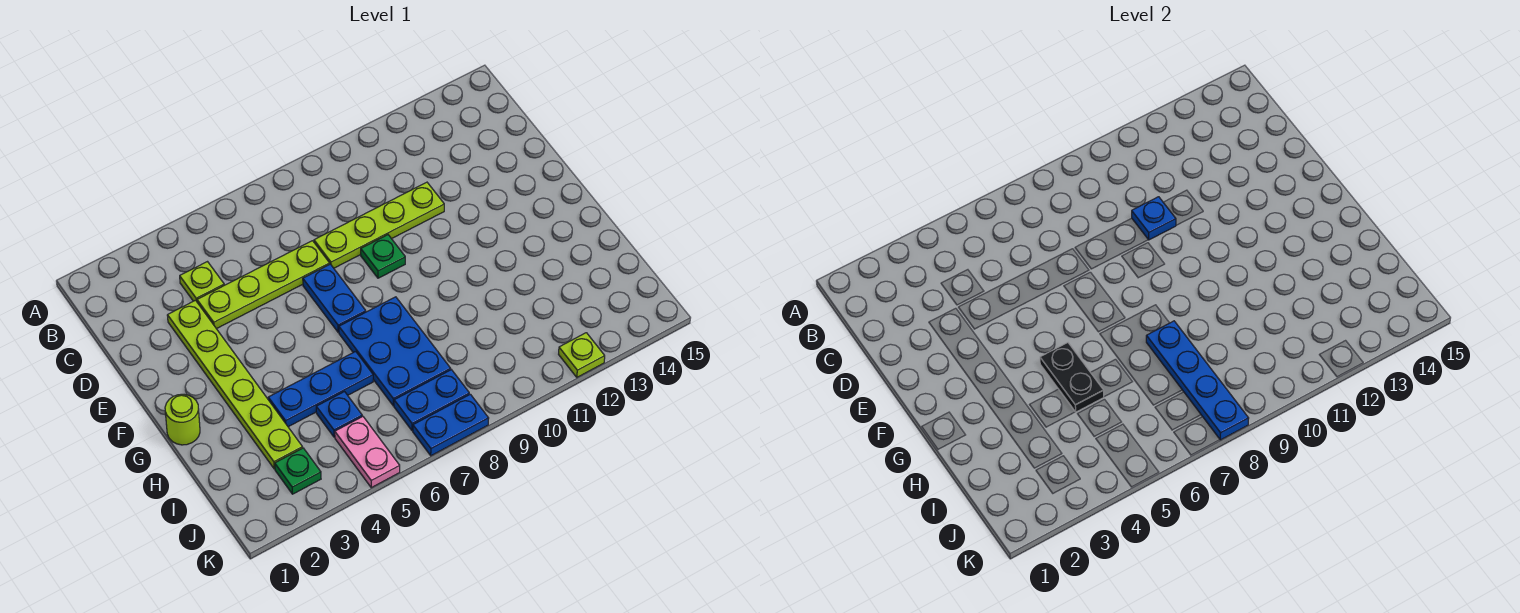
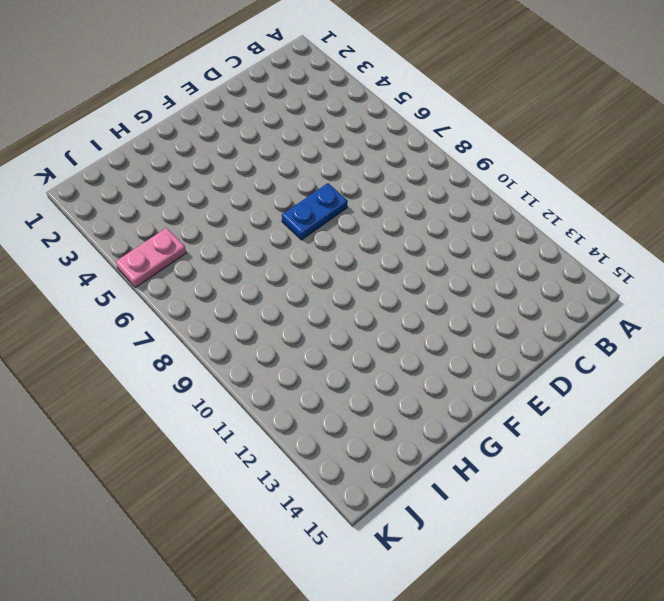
none -> lime plate C4 level 1
none -> lime plate D3:I3 level 1
none -> lime plate D4:D7 level 1

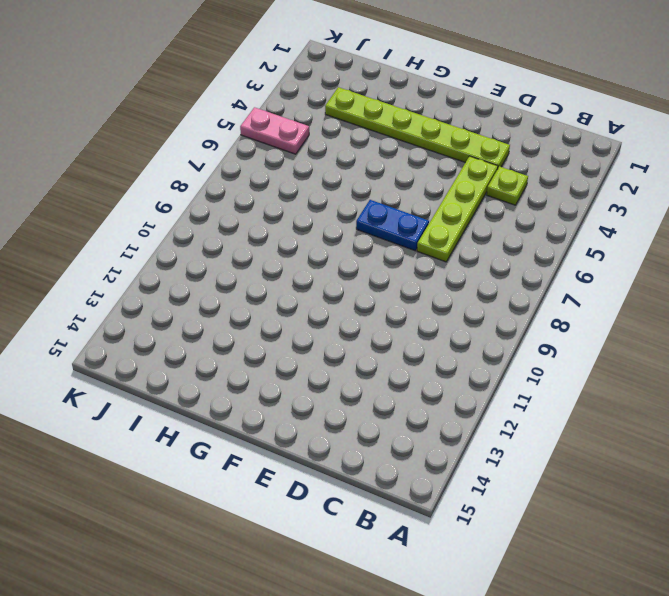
none -> lime plate D8:D11 level 1
none -> green plate E9 level 1
none -> lime round brick G1 level 1

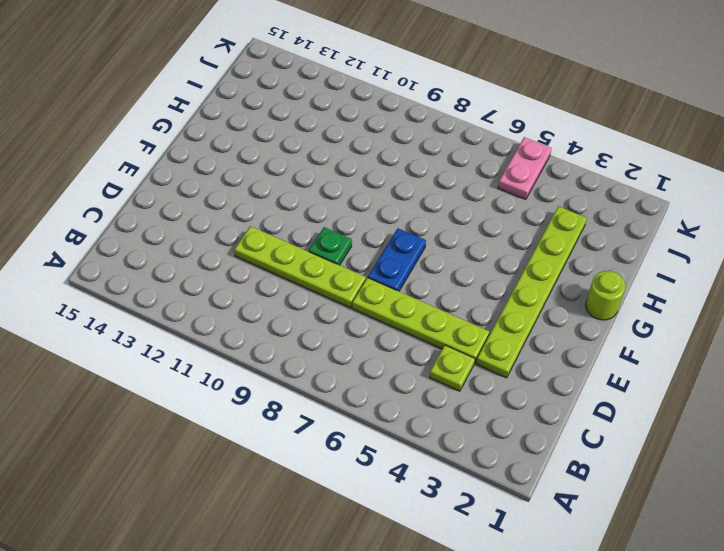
none -> blue plate G7:I8 level 1
none -> blue plate H4:H6 level 1
none -> blue plate I5 level 1

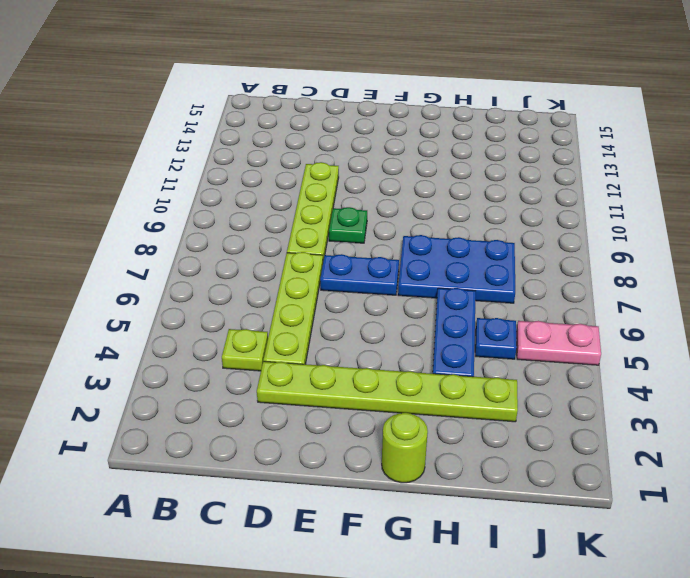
none -> green plate J3 level 1
none -> blue plate J7:J8 level 1
none -> blue plate K7:K8 level 1

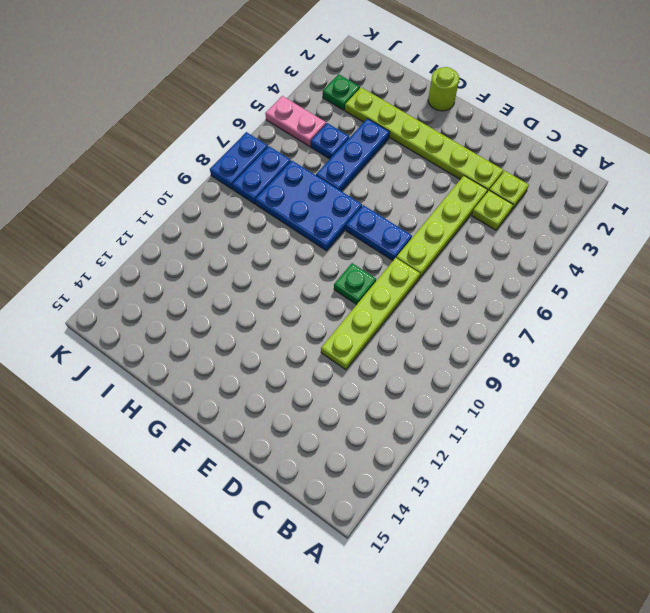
lime plate C3 level 1 -> lime plate K12 level 1
none -> blue plate D10 level 2
none -> black plate G5:H5 level 2
none -> blue plate H8:K8 level 2

